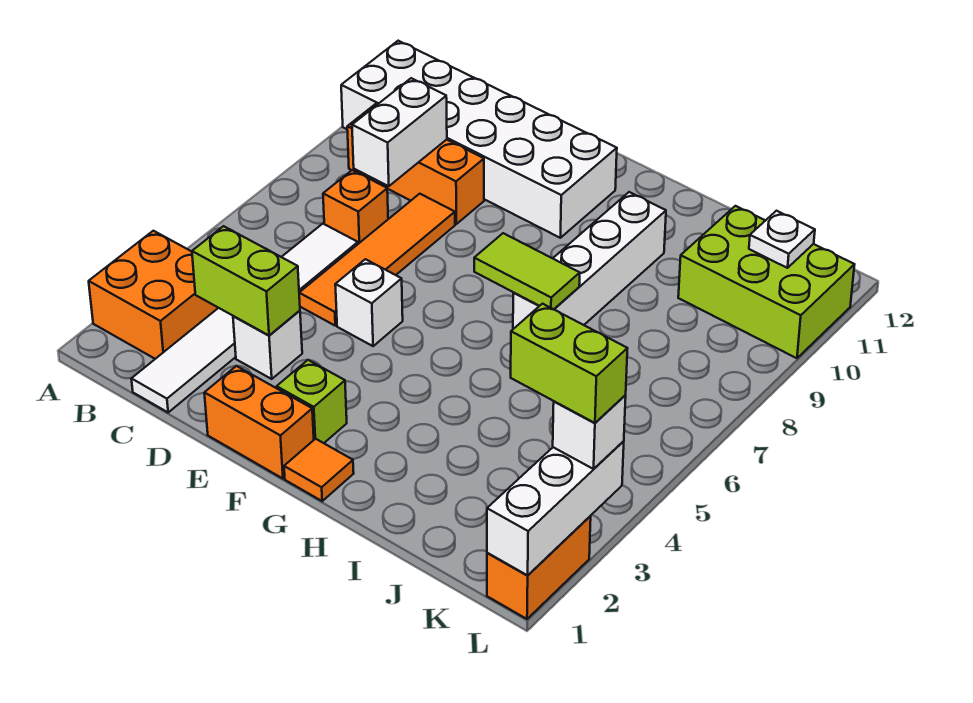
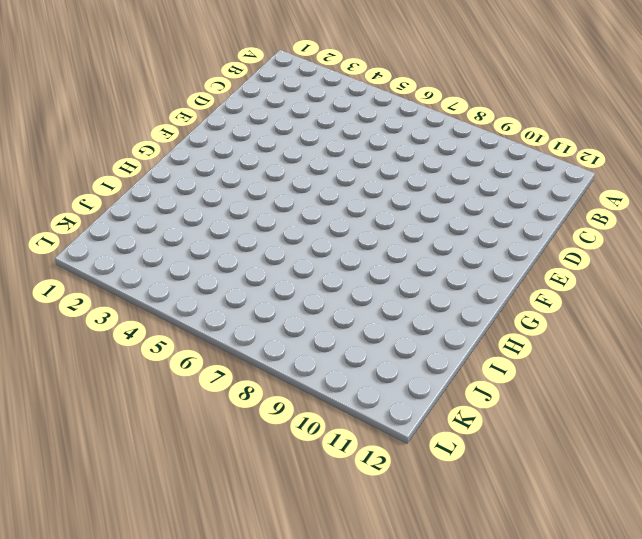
none -> orange brick A2:B3 level 1
none -> white brick A10:F11 level 1
none -> orange brick B9:D9 level 1

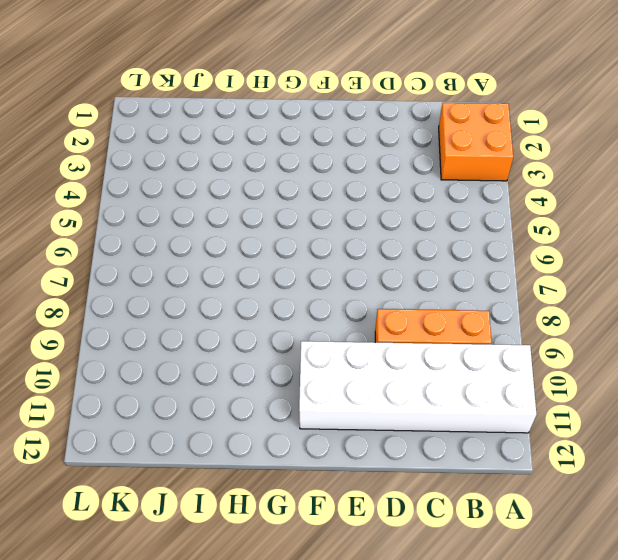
none -> white tile C1:C6 level 1
none -> orange brick C7 level 1
none -> white brick D3 level 1

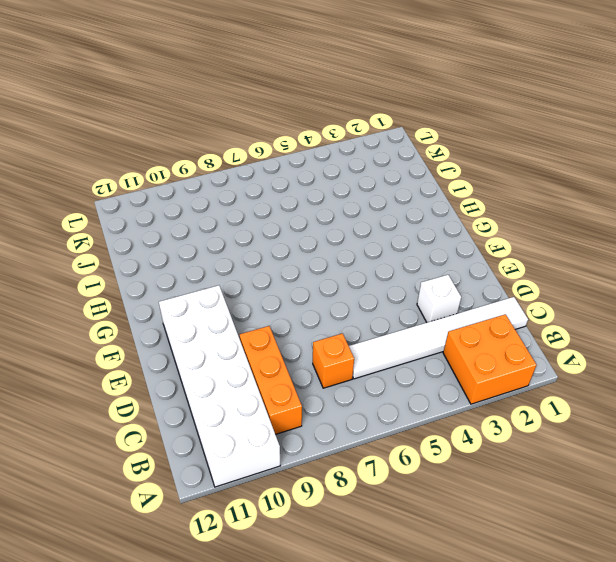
none -> orange tile D5:D8 level 1
none -> orange brick E1:F1 level 1
none -> white brick E5 level 1

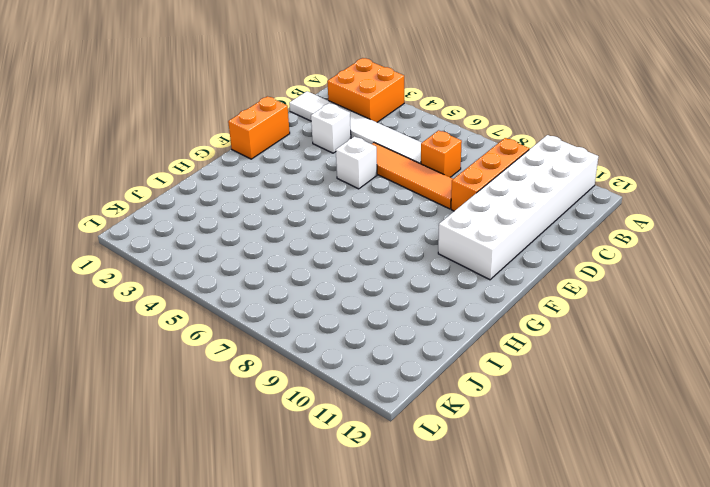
none -> lime brick F2 level 1
none -> orange tile G1 level 1
none -> white brick H7:H10 level 1

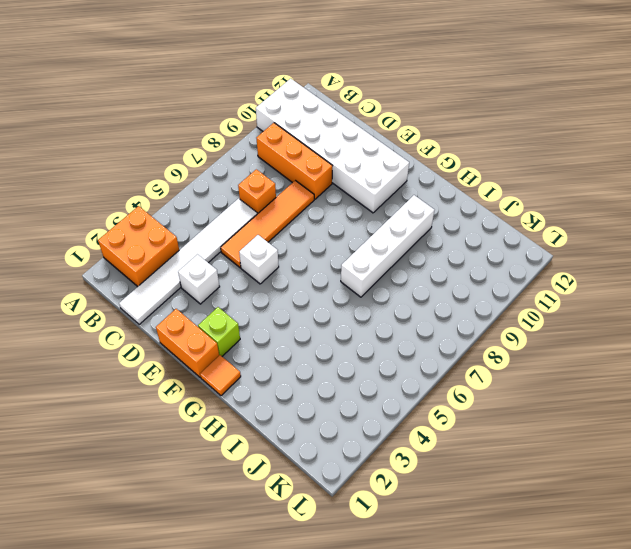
none -> lime brick J10:L11 level 1
none -> orange brick L1:L2 level 1
none -> lime brick C3:D3 level 2

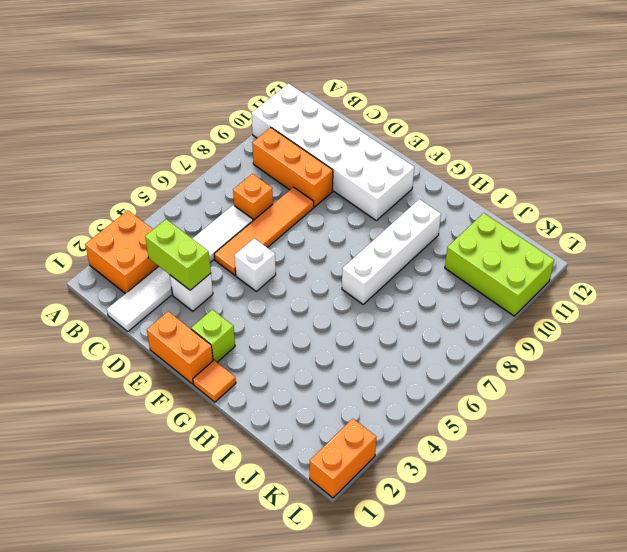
none -> white brick C8:C9 level 2
none -> lime tile G7:H7 level 2
none -> white plate K11 level 2

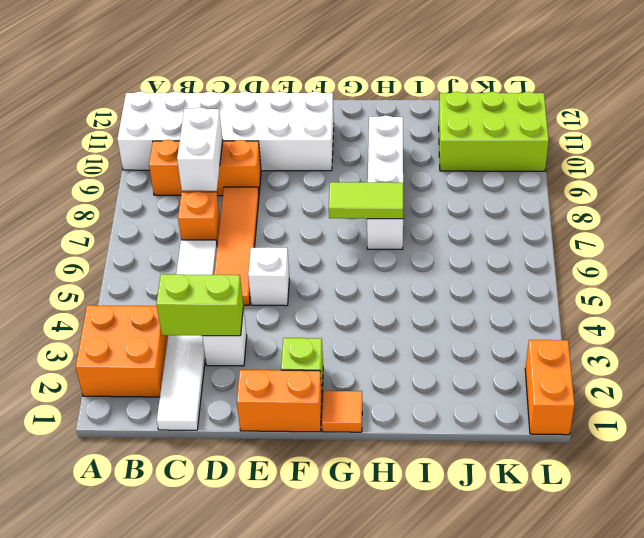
none -> white plate K11 level 2
none -> white brick L1:L3 level 2
none -> white brick L3 level 3

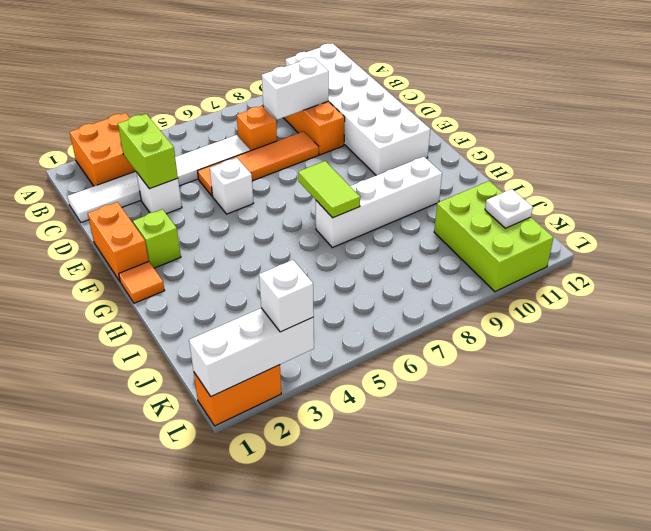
none -> lime brick K3:L3 level 4

